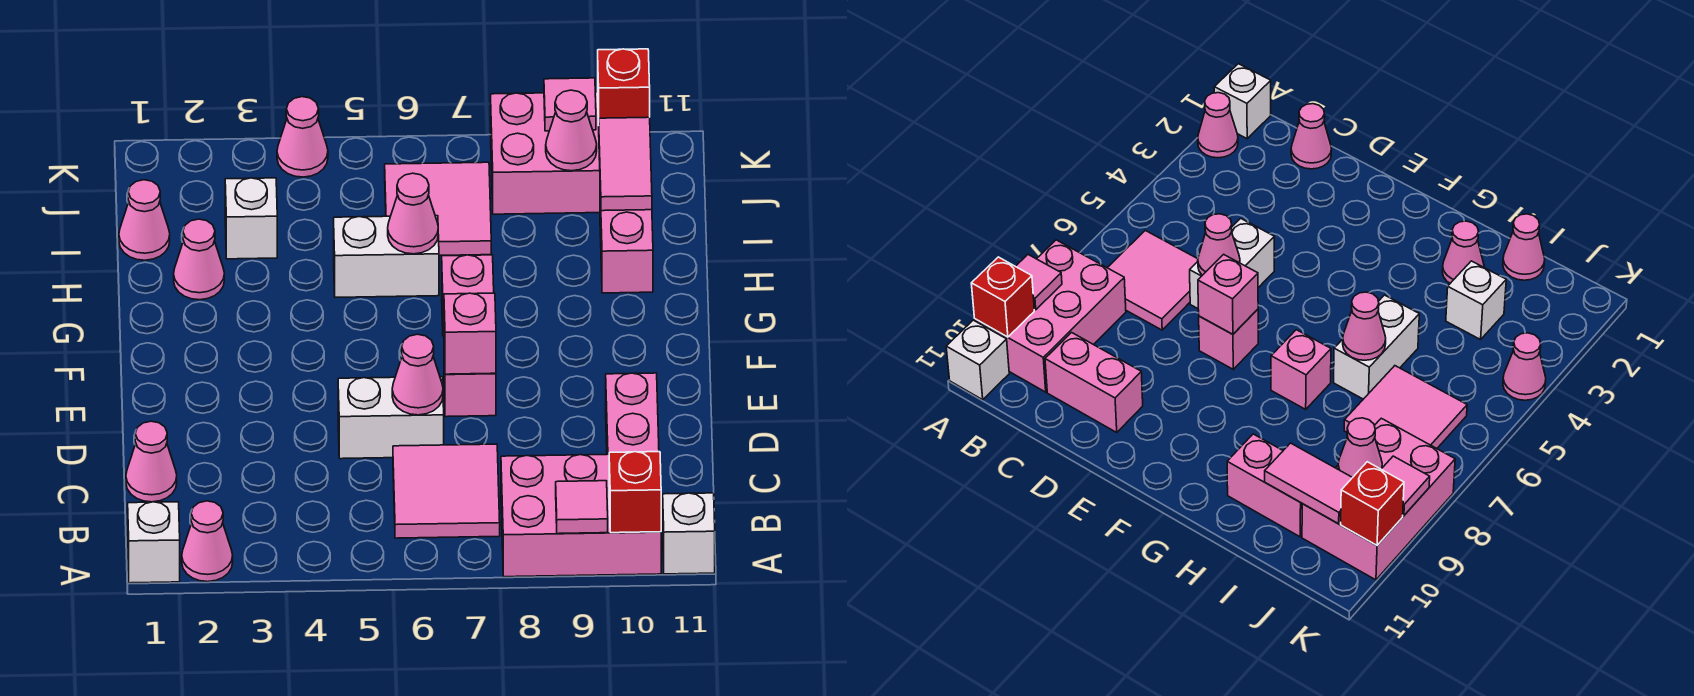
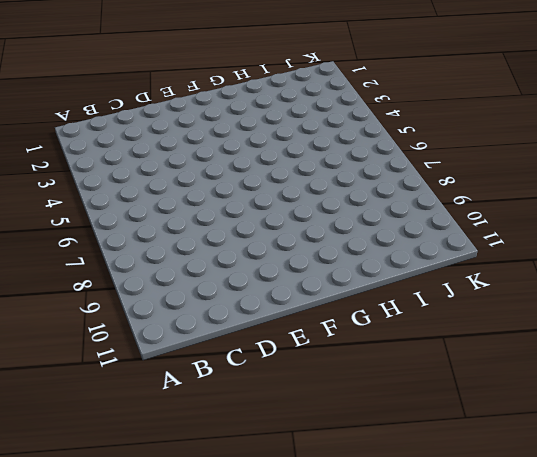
none -> white brick A1 level 1
none -> pink cone A2 level 1
none -> pink brick A8:B10 level 1

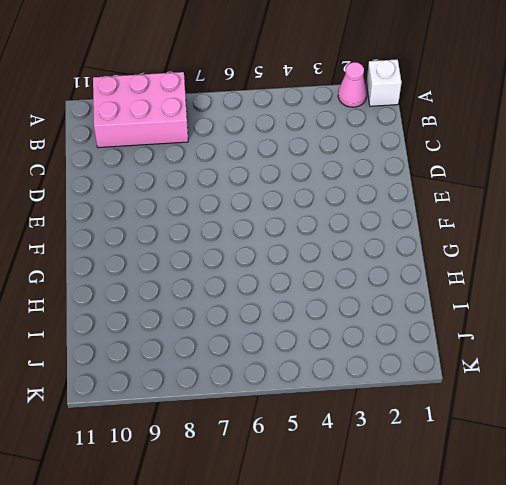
none -> white brick A11 level 1
none -> pink tile B6:C7 level 1
none -> pink cone C1 level 1

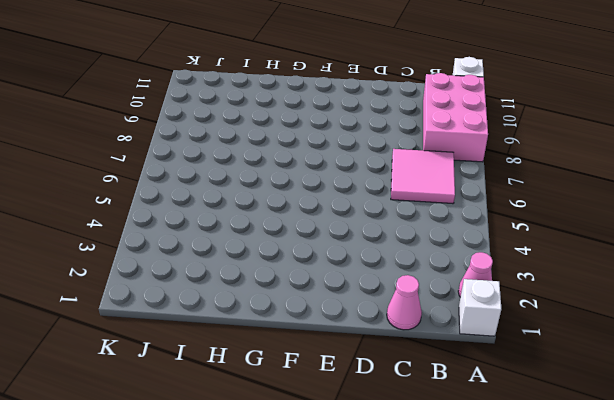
none -> pink brick C10:D10 level 1
none -> white brick D5:D6 level 1
none -> pink brick E7 level 1

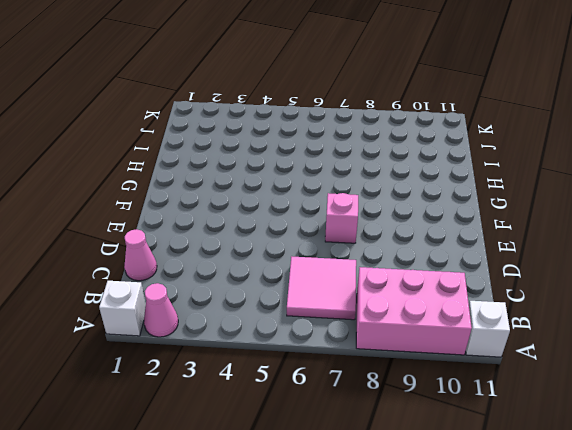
none -> pink brick C10:D10 level 1
none -> white brick D5:D6 level 1
none -> pink brick G7 level 1

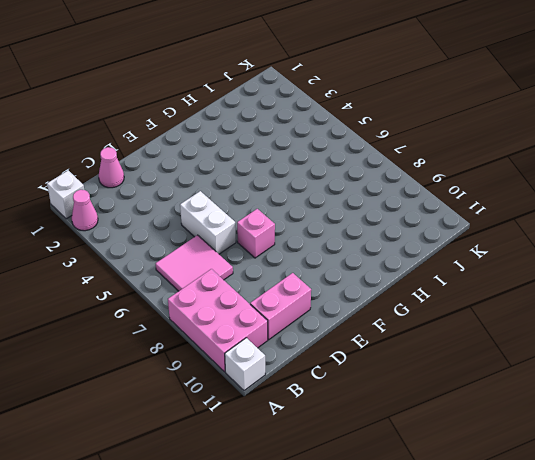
none -> pink brick G7 level 1
none -> pink cone H2 level 1
none -> white brick H5:H6 level 1

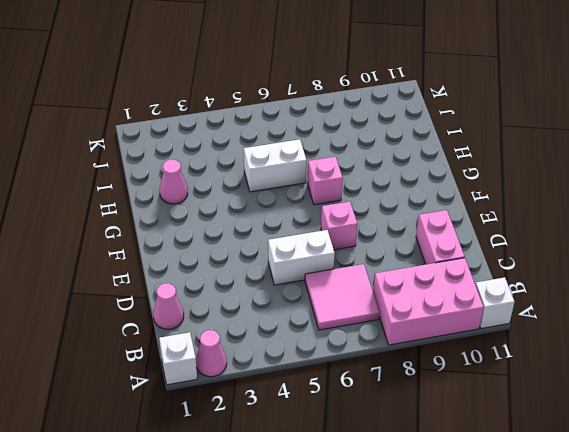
none -> pink brick H10:I10 level 1
none -> pink cone I1 level 1
none -> white brick I3 level 1

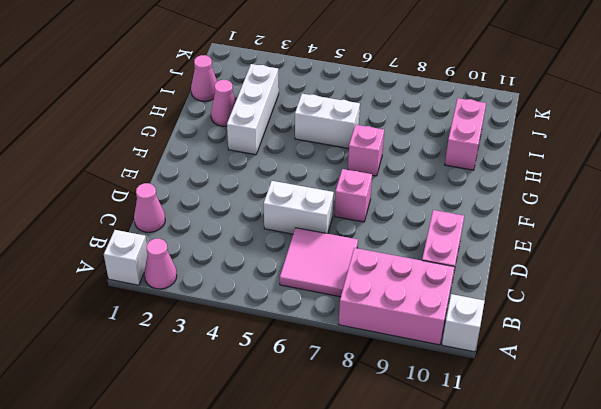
white brick G3:I3 level 1 -> white brick I3 level 1
none -> pink tile I6:J7 level 1
none -> pink brick J8:K10 level 1
none -> pink cone K4 level 1

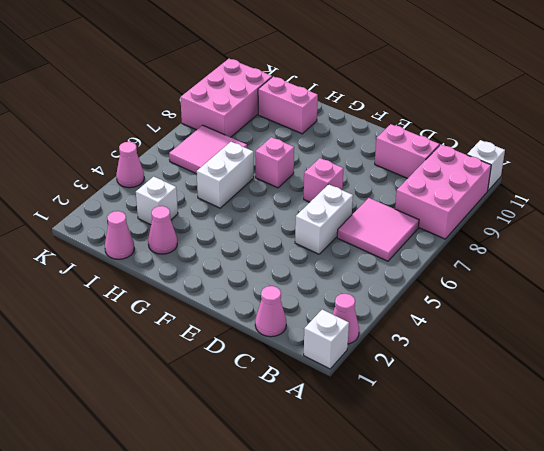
none -> pink tile A9 level 2
none -> red brick A10 level 2
none -> pink cone D6 level 2

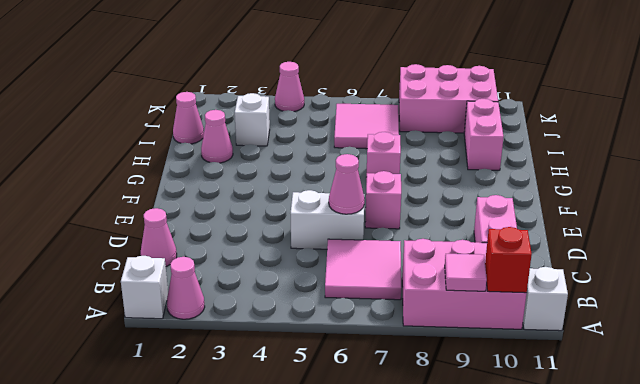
none -> white brick H5:H6 level 1
none -> pink brick E7 level 2
none -> pink cone H6 level 2

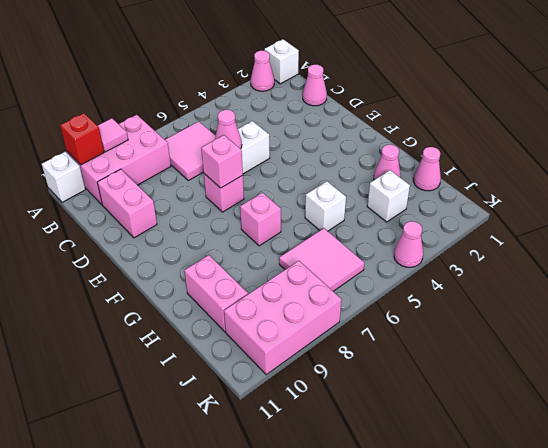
white brick H5 level 1 -> white brick H5:H6 level 1
none -> pink cone H6 level 2
none -> pink tile I10:J10 level 2
none -> pink cone J9 level 2

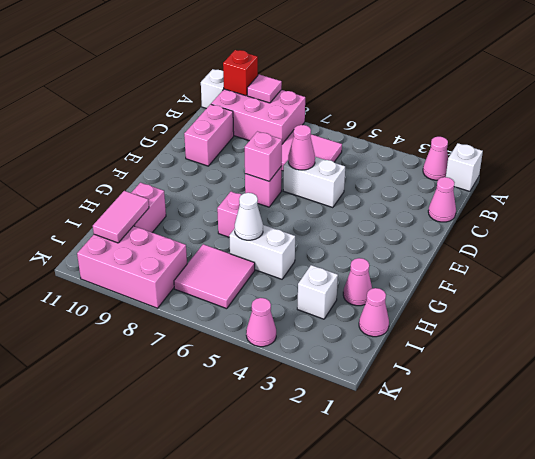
white cone H6 level 2 -> pink cone H6 level 2
none -> pink cone J9 level 2
none -> pink tile K9 level 2
none -> red brick K10 level 2

